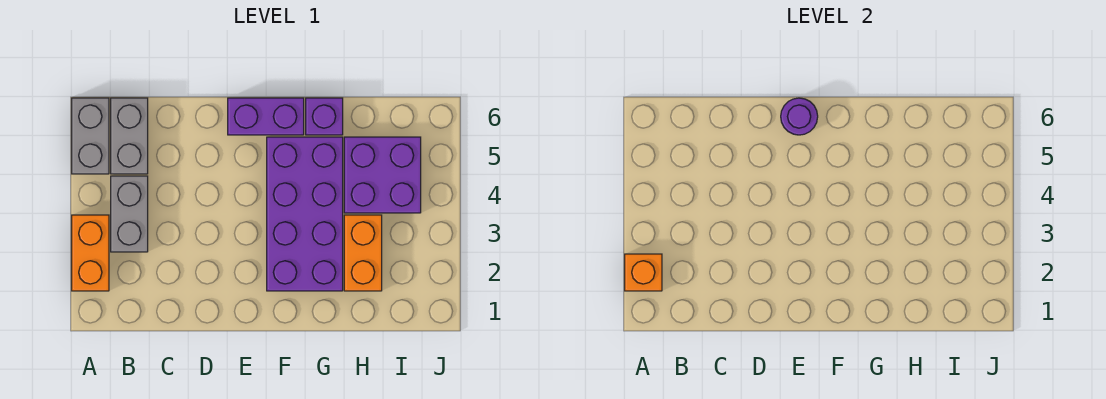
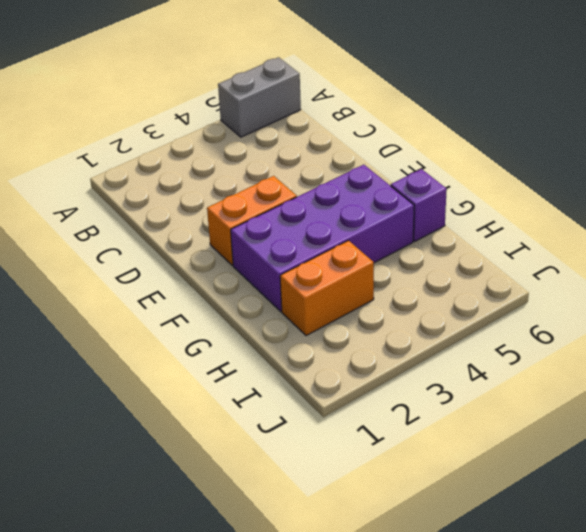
orange brick E2:E3 level 1 -> orange brick A2:A3 level 1
none -> grey brick B3:B4 level 1
none -> grey brick B5:B6 level 1

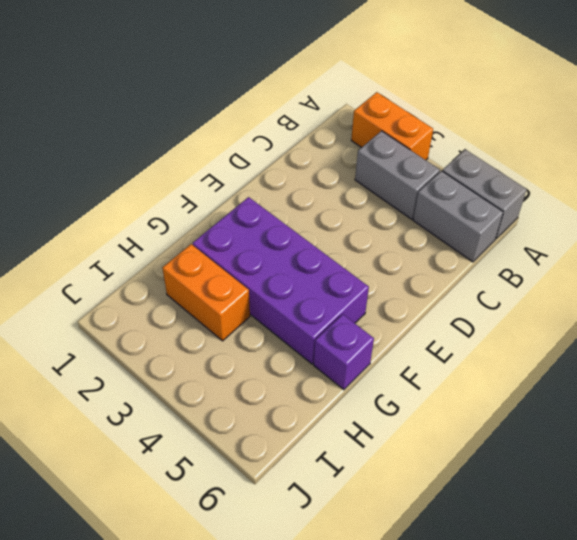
none -> purple brick E6:F6 level 1
none -> purple brick H4:I5 level 1

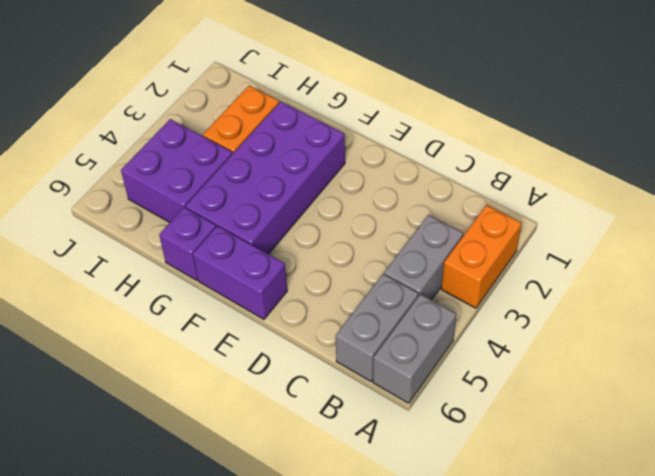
none -> orange brick A2 level 2
none -> purple round brick E6 level 2

